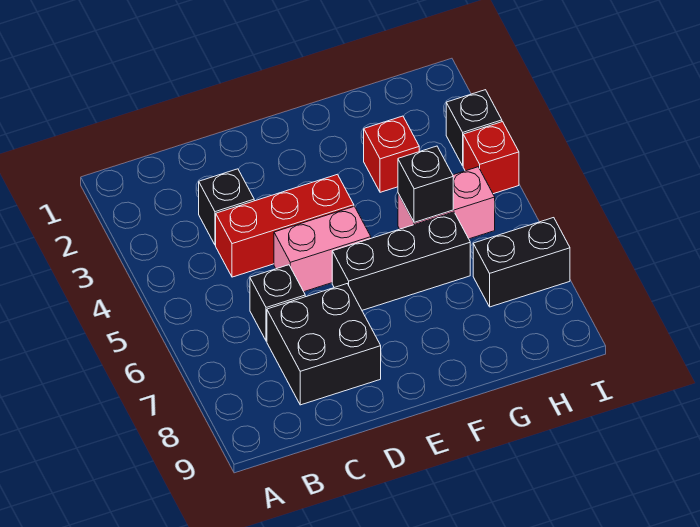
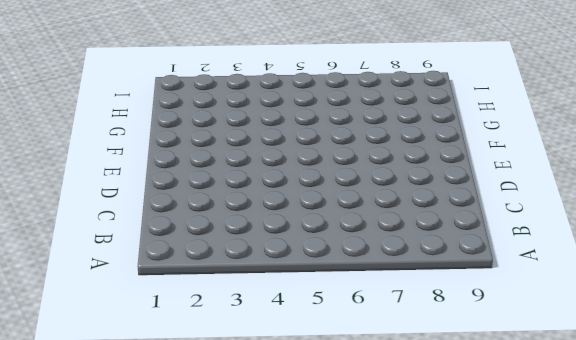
none -> black brick C3 level 1
none -> red brick C4:E4 level 1
none -> black brick C6 level 1

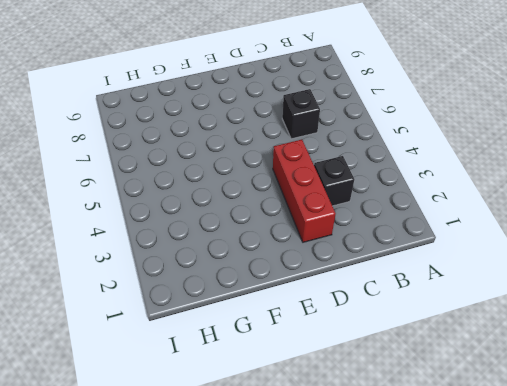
red brick D2:D4 level 1 -> red brick C4:E4 level 1
none -> black brick C7:D8 level 1
none -> pink brick D5:E5 level 1
none -> black brick E6:G6 level 1

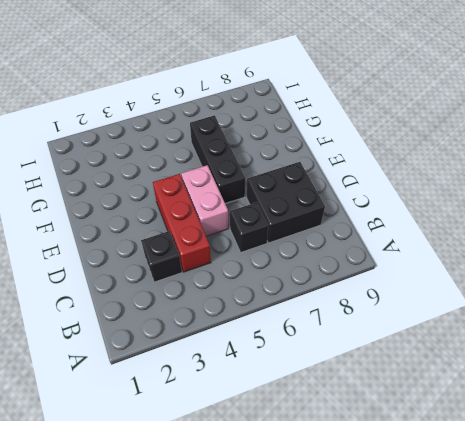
none -> red brick G3 level 1
none -> pink brick G5:H5 level 1
none -> black brick H7:I7 level 1

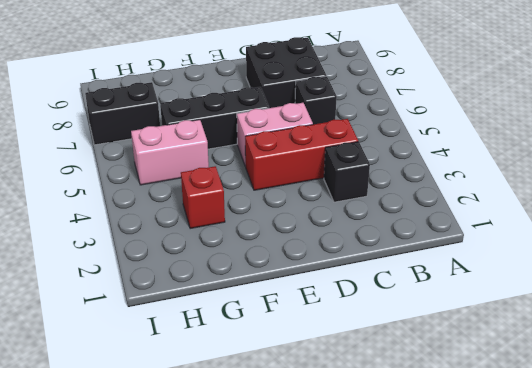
none -> black brick I3 level 1
none -> red brick I4 level 1
none -> black brick G5 level 2

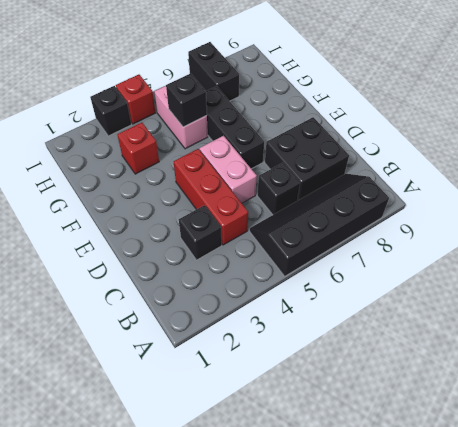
black slope A5:B8 level 1 top A -> none

